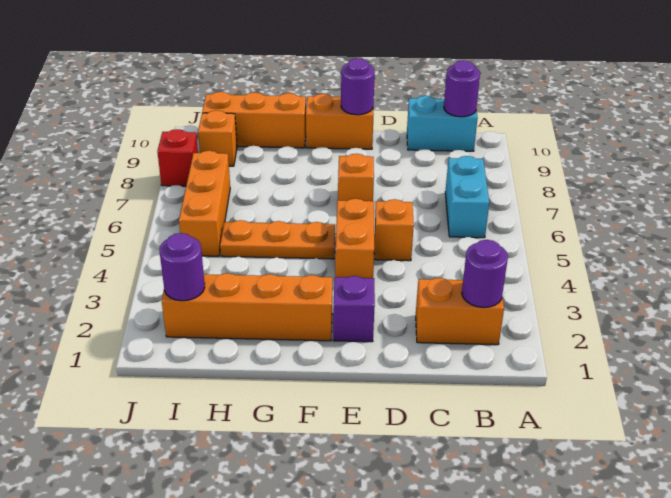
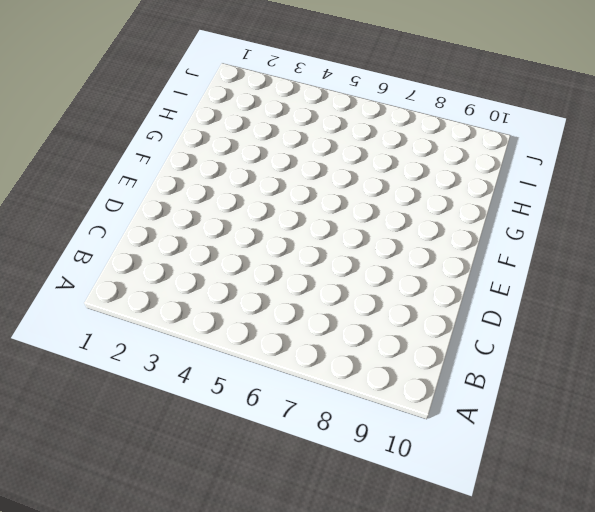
none -> orange brick B2:C2 level 1
none -> cyan brick B6:B7 level 1
none -> cyan brick B10:C10 level 1

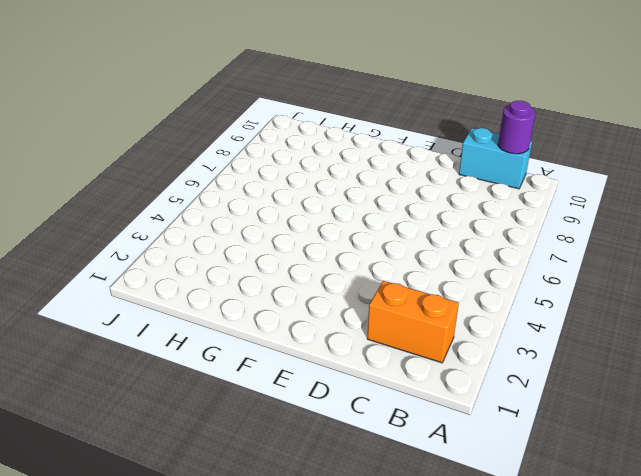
none -> cyan brick B6:B7 level 1
none -> orange brick D5 level 1
none -> purple brick E2 level 1

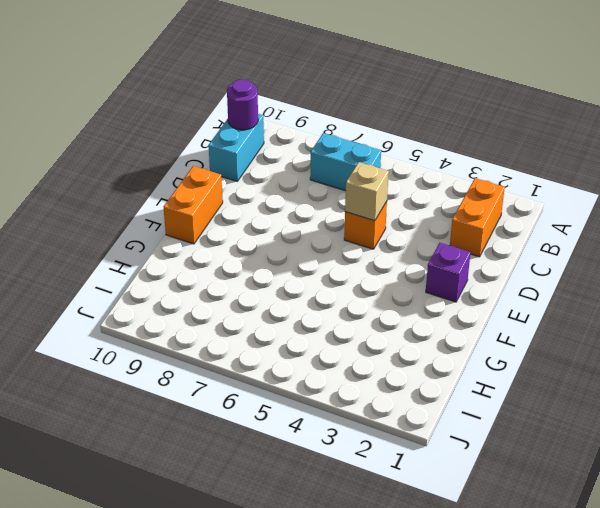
tan brick D5 level 2 -> none
none -> orange brick E4:E5 level 1
none -> orange brick E7 level 1
none -> orange brick F2:I2 level 1

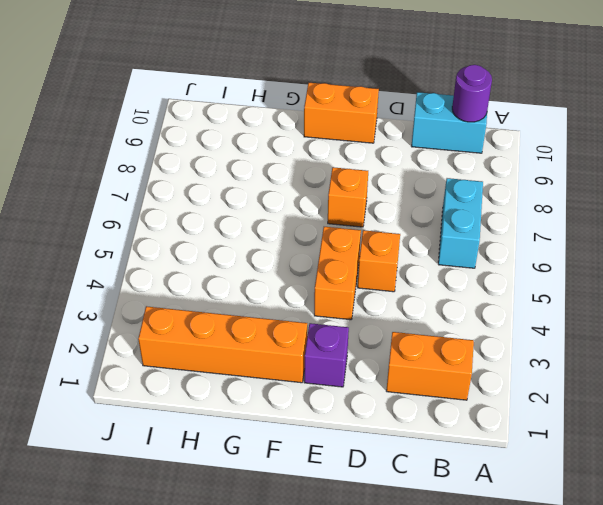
none -> orange plate F5:H5 level 1
none -> orange brick G10:I10 level 1
none -> orange brick I5:I7 level 1

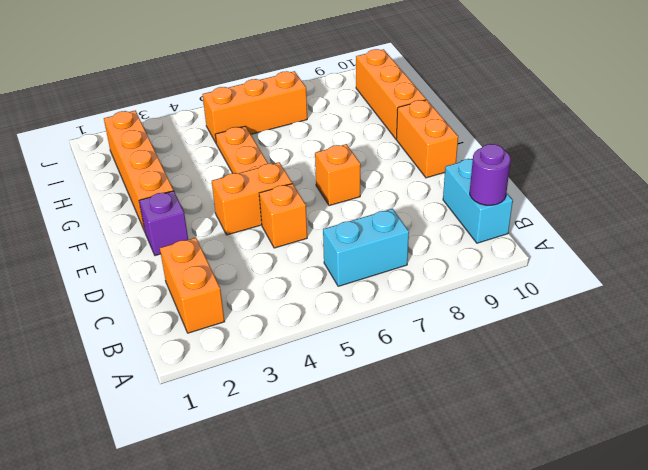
none -> orange brick I9 level 1
none -> red brick J8 level 1
none -> purple round brick B2 level 2

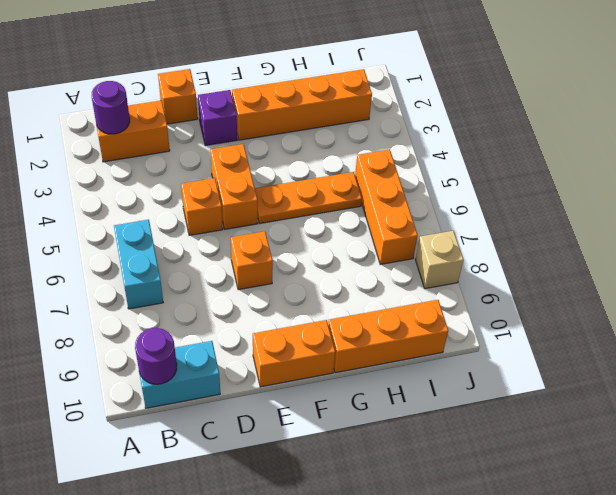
orange brick D1 level 1 -> orange brick I9 level 1
tan brick J8 level 1 -> red brick J8 level 1
none -> purple round brick E10 level 2
none -> purple round brick I2 level 2

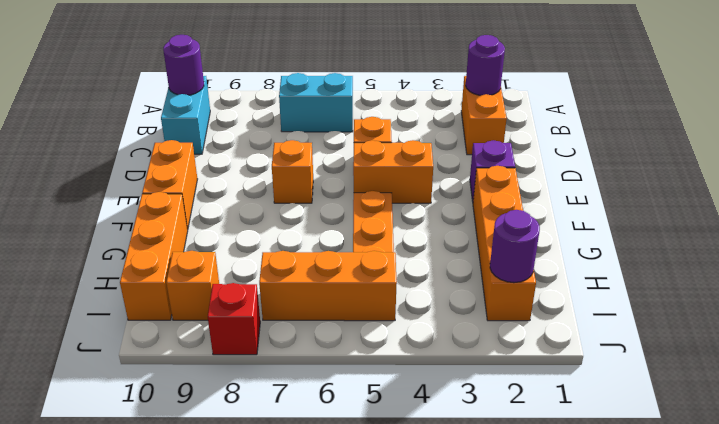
none -> purple round brick E10 level 2

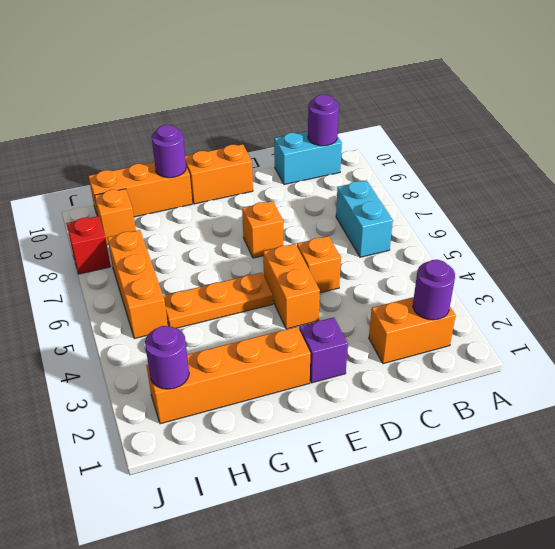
purple round brick G10 level 2 -> purple round brick E10 level 2

